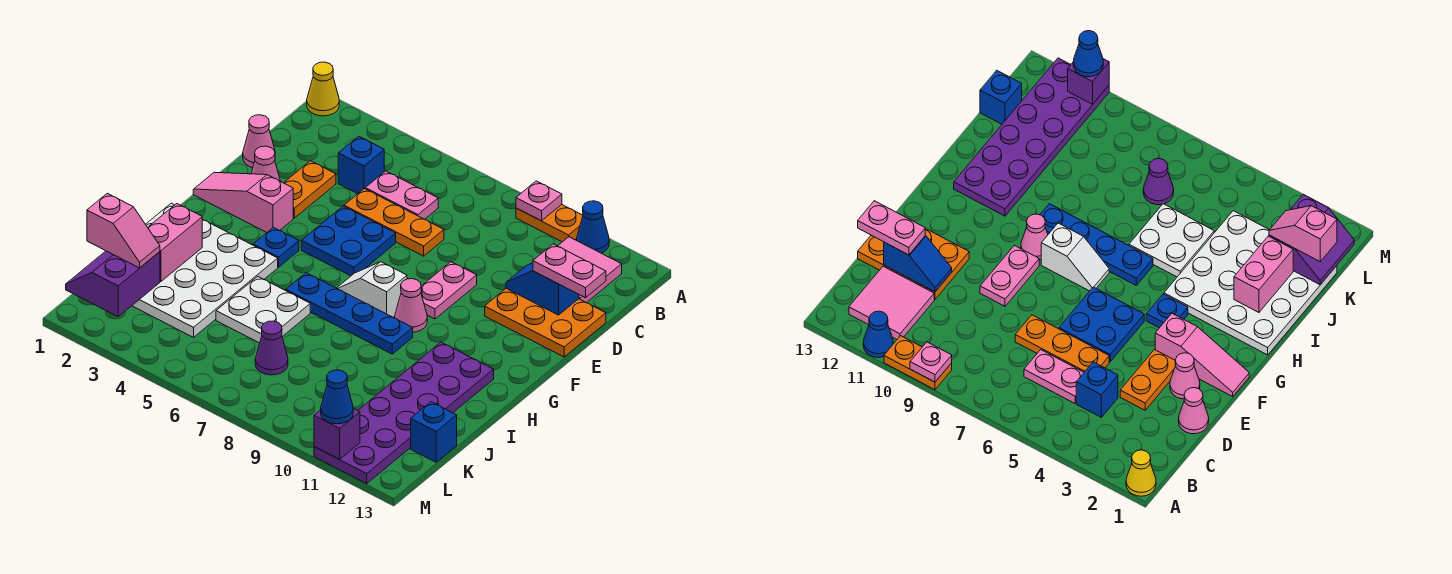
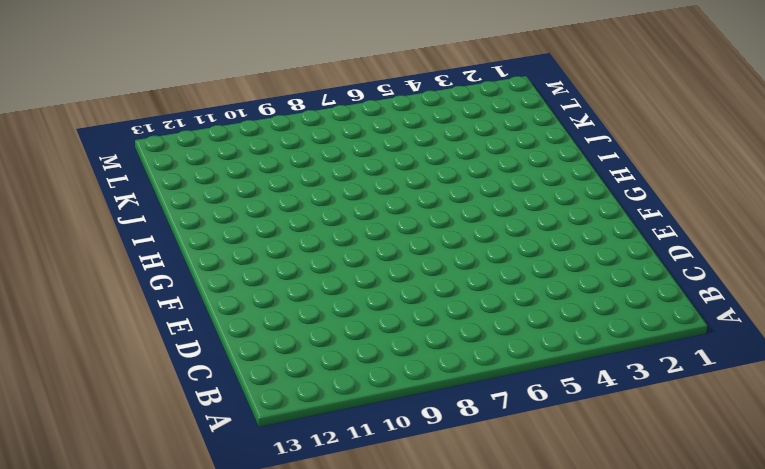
none -> yellow cone A1 level 1
none -> orange plate A9:A10 level 1
none -> blue cone A11 level 1
none -> pink tile B11:C12 level 1

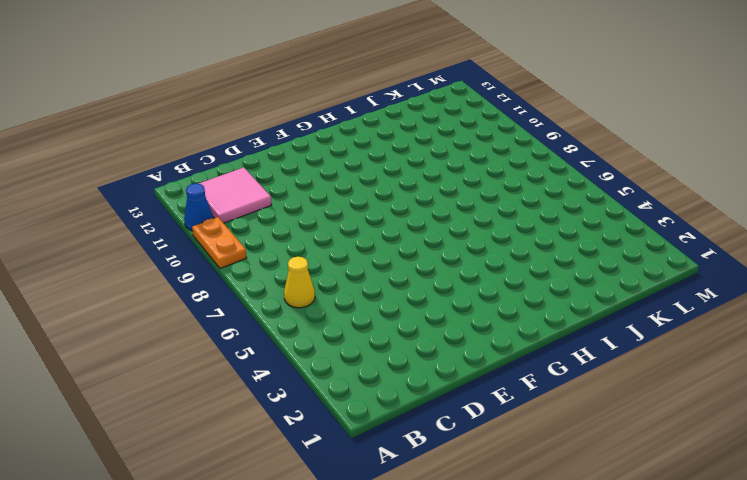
yellow cone B6 level 1 -> yellow cone A1 level 1
none -> blue brick C4 level 1
none -> pink plate C5:C6 level 1
none -> pink cone D1 level 1
none -> orange plate D3:E3 level 1

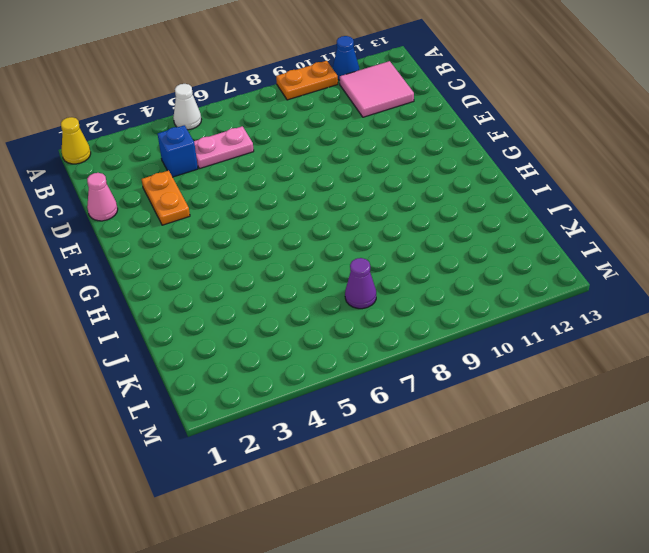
white cone A5 level 1 -> none
none -> orange plate D5:D7 level 1
none -> orange plate D11:E13 level 1
none -> pink cone E2 level 1
none -> blue plate E5:F6 level 1

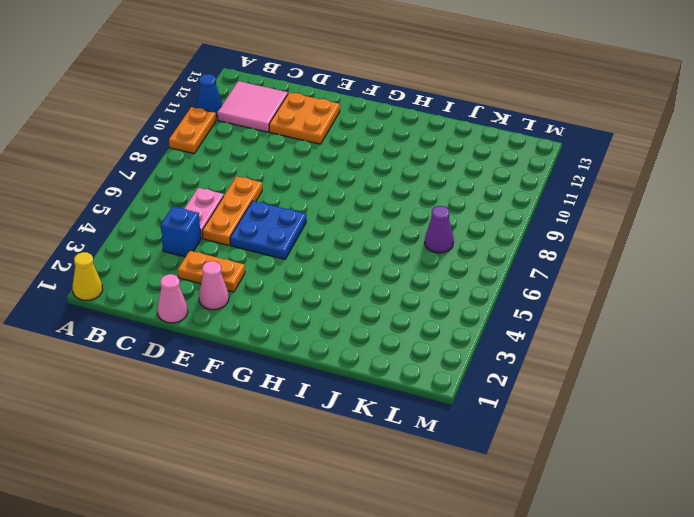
orange plate D11:E12 level 1 -> orange plate D11:E13 level 1
none -> pink plate E9:F9 level 1
none -> pink slope F1:F3 level 1 top 3
none -> blue plate G4 level 1
none -> white slope G7:G8 level 1 top 8

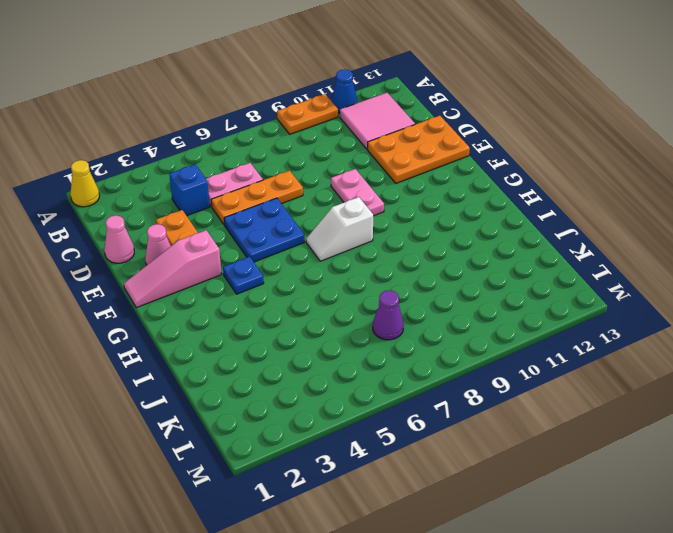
none -> pink cone G9 level 1
none -> white plate H1:K4 level 1
none -> blue plate H6:H9 level 1
none -> purple plate H11:M12 level 1

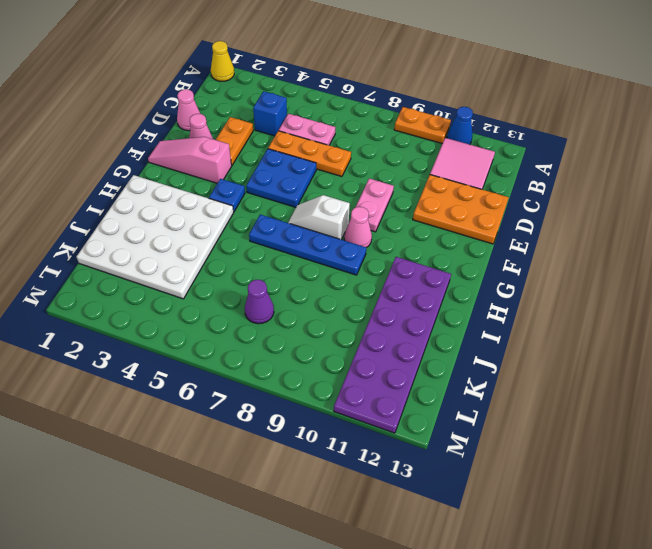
none -> white plate I5:J6 level 1
none -> blue brick K13 level 1
none -> pink plate A9 level 2
none -> blue slope D11:D12 level 2 top 12

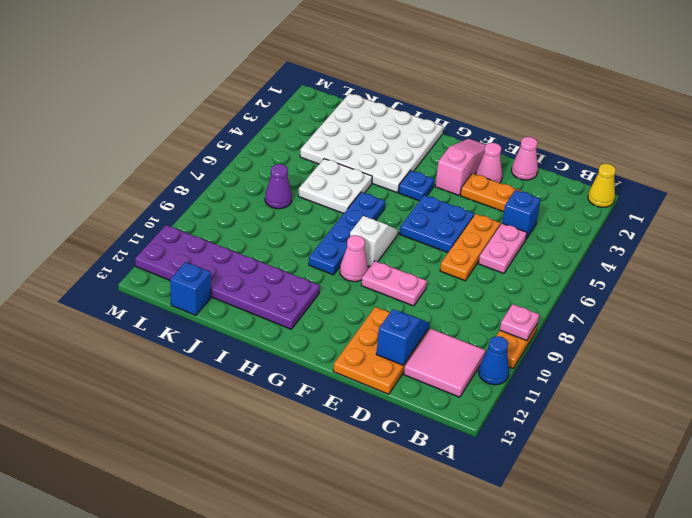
none -> pink brick I2:J2 level 2
none -> purple slope K1:L2 level 2 top 2
none -> purple brick M11 level 2
none -> pink plate D12:D13 level 3

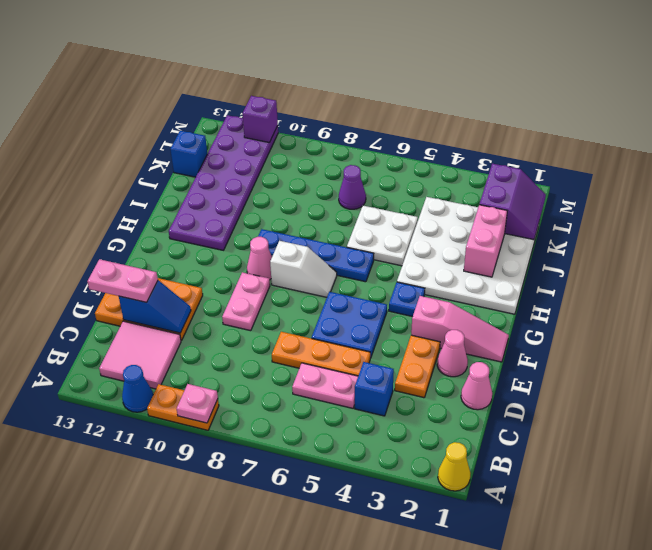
none -> pink slope K1:K2 level 3 top 1
none -> blue cone M11 level 3

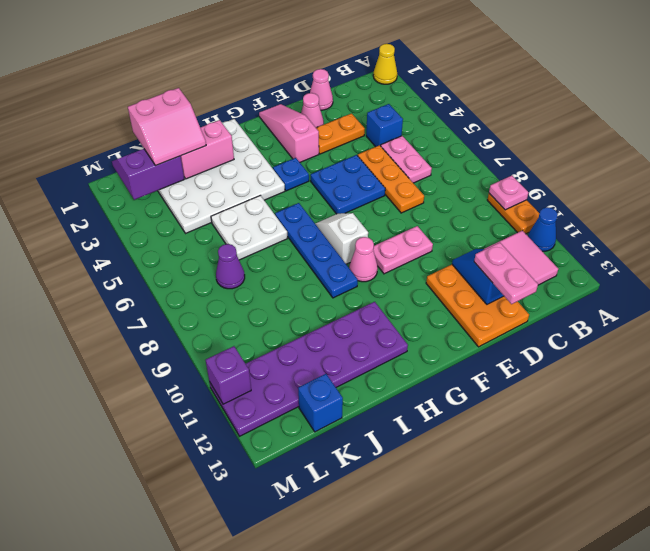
pink slope J1:K2 level 3 top 1 -> pink slope K1:K2 level 3 top 1
none -> blue cone M11 level 3

